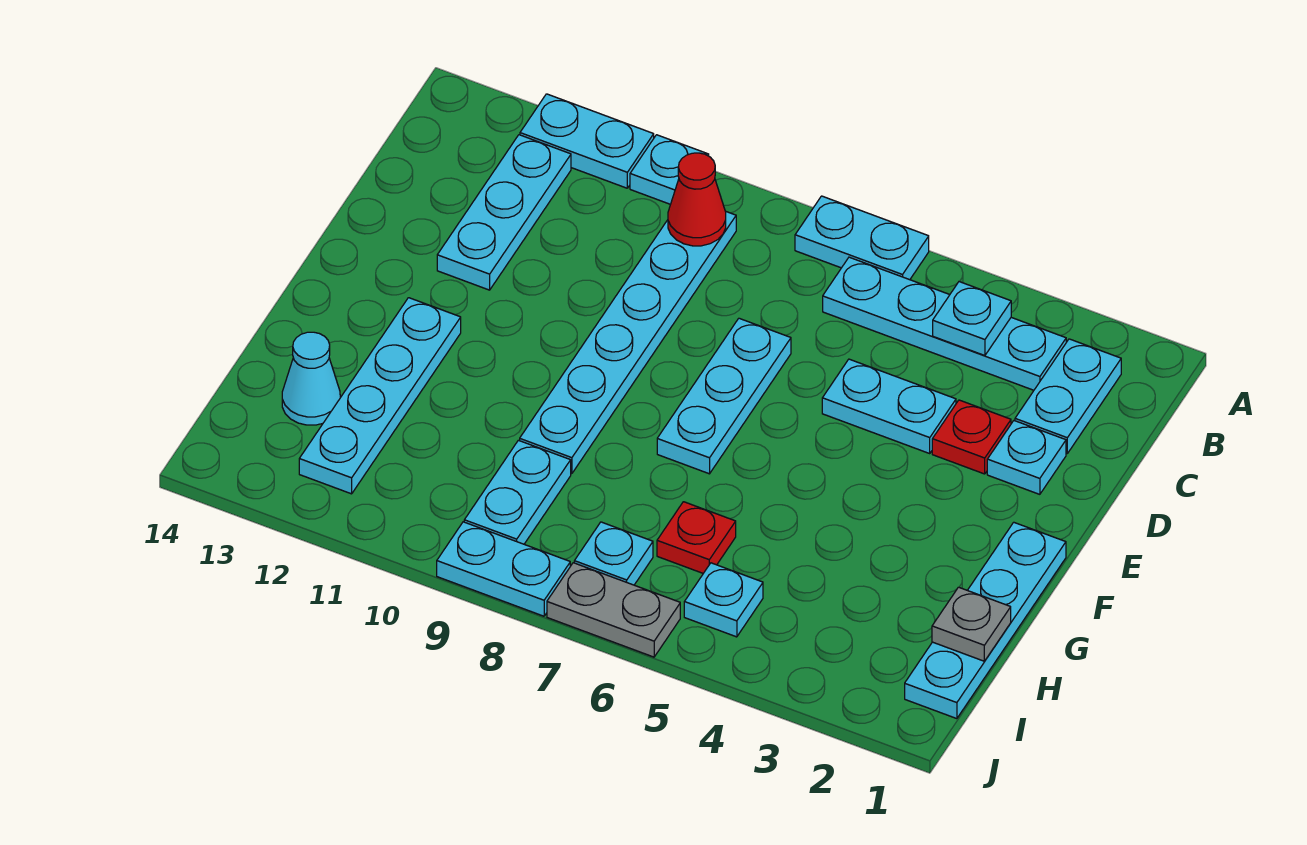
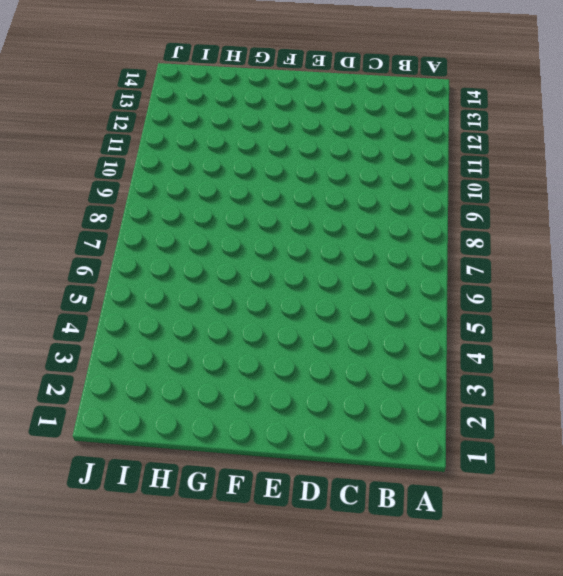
none -> cyan plate A6:A7 level 1
none -> cyan plate A10 level 1
none -> cyan plate A11:A12 level 1

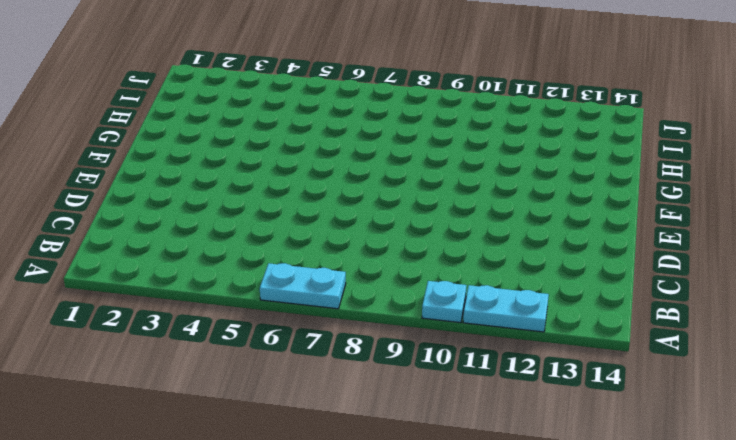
none -> cyan plate B2:C2 level 1
none -> cyan plate B3:B6 level 1
none -> cyan plate B9:G9 level 1

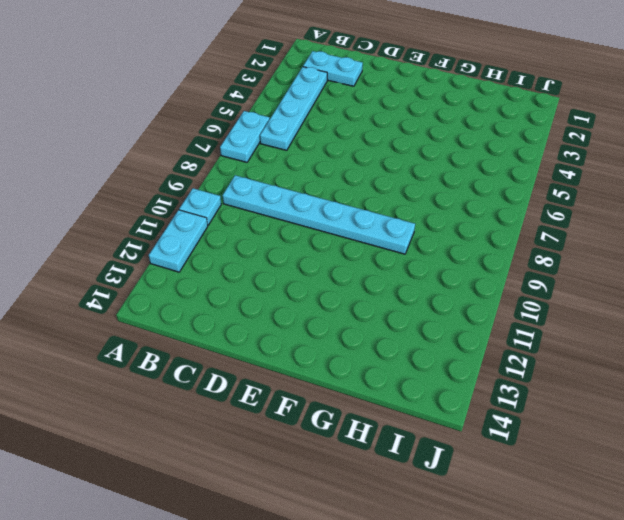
none -> cyan plate B12:D12 level 1
none -> cyan plate D2 level 1
none -> red plate D3 level 1

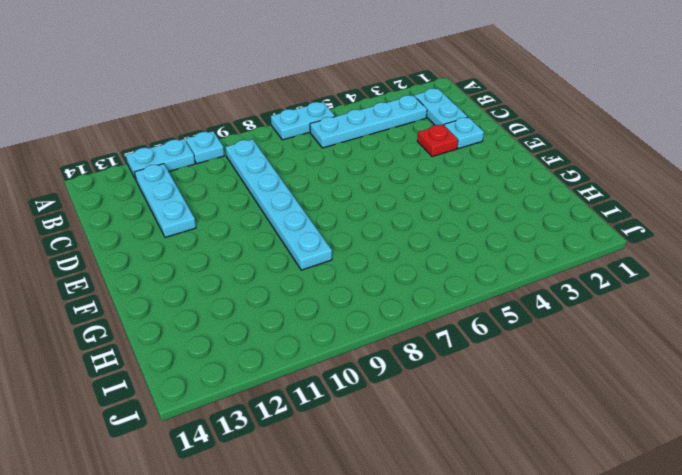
none -> cyan plate D4:D5 level 1
none -> cyan plate D7:F7 level 1
none -> cyan plate F1:I1 level 1

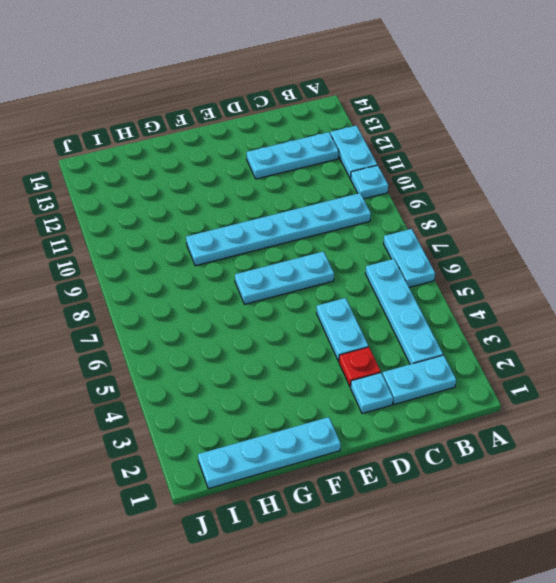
none -> cyan plate F12:I12 level 1
none -> red plate H6 level 1
none -> cyan plate H9:I9 level 1

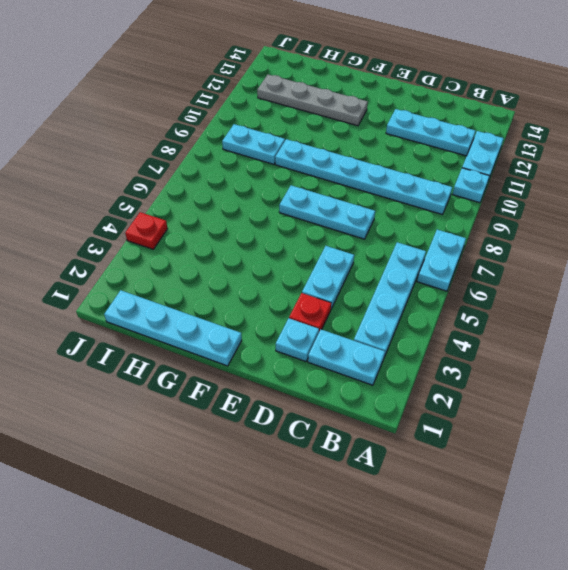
grey plate F12:I12 level 1 -> cyan plate F12:I12 level 1
red plate J4 level 1 -> red plate H6 level 1
none -> cyan cone H13 level 1
none -> cyan plate I5 level 1
none -> cyan plate I7 level 1

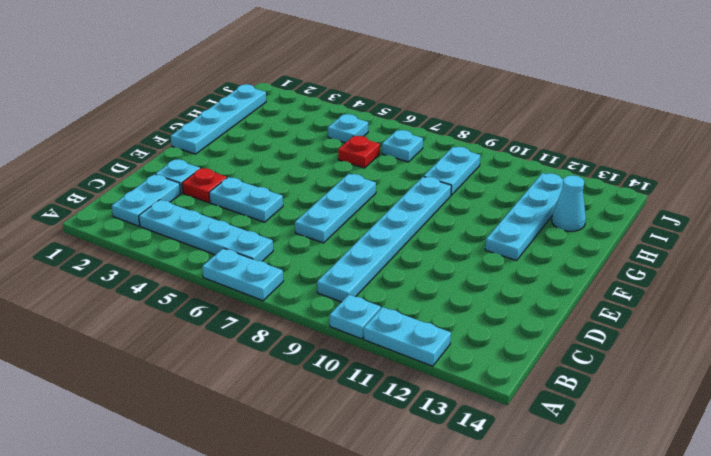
none -> cyan plate B12:D12 level 1
none -> grey plate J6:J7 level 1
none -> cyan plate J8:J9 level 1

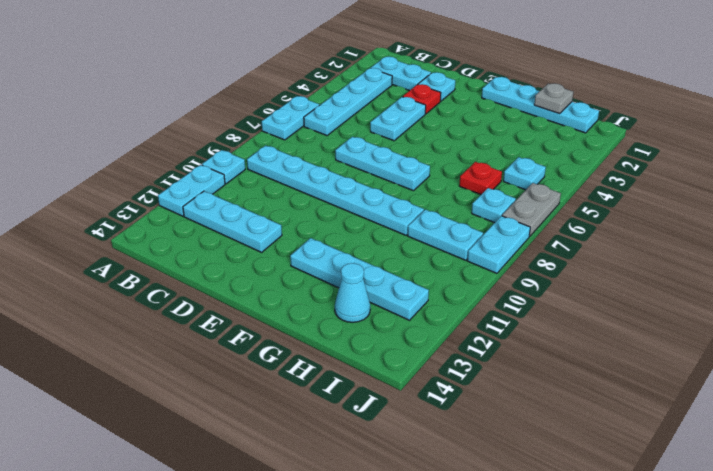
none -> cyan plate B4 level 2
none -> red cone B9 level 2

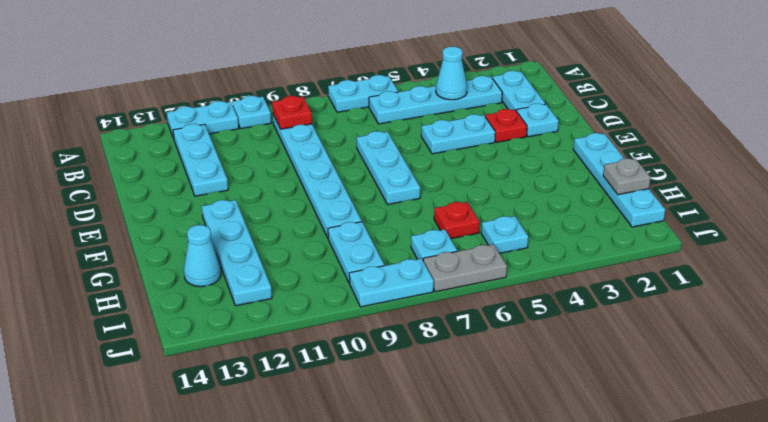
cyan cone B4 level 2 -> cyan plate B4 level 2
red plate B9 level 2 -> red cone B9 level 2

